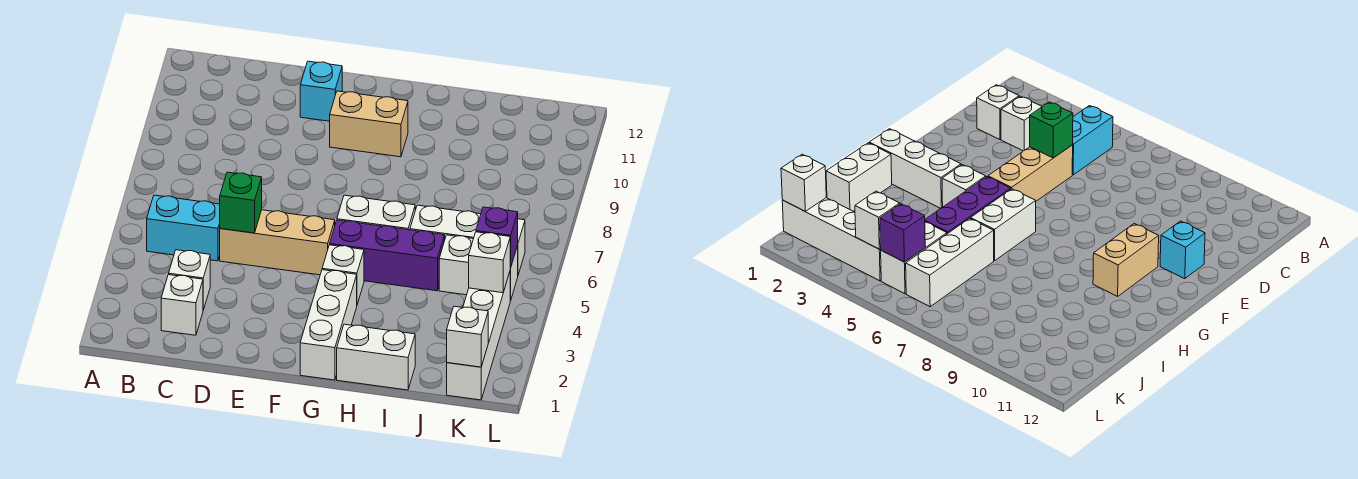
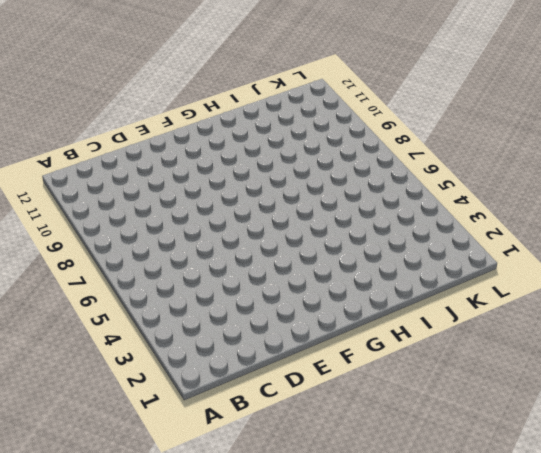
none -> cyan brick B5:C5 level 1
none -> white brick C2 level 1
none -> white brick C3 level 1

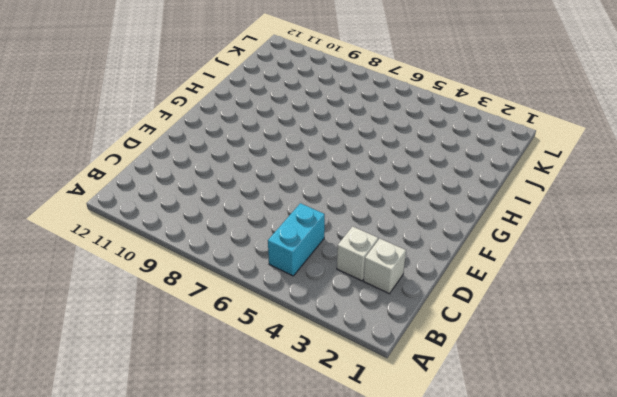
none -> tan brick D5:F5 level 1
none -> cyan brick E11 level 1
none -> tan brick F10:G10 level 1

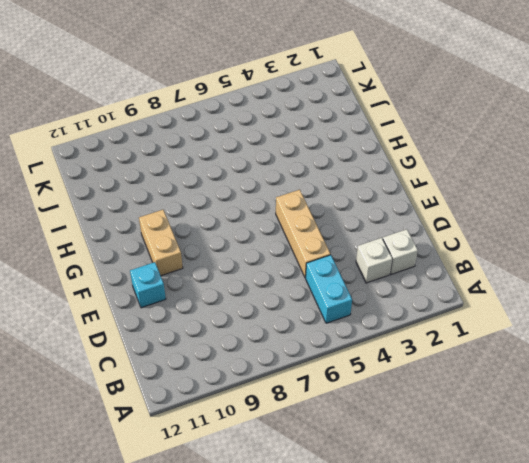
none -> white brick G1:G3 level 1
none -> white brick G4 level 1
none -> purple brick G5:I5 level 1

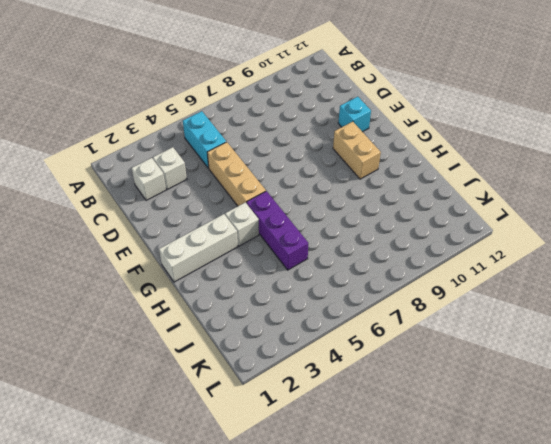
none -> white brick G6:H6 level 1
none -> white brick H1:I1 level 1
none -> white brick I6:K6 level 1

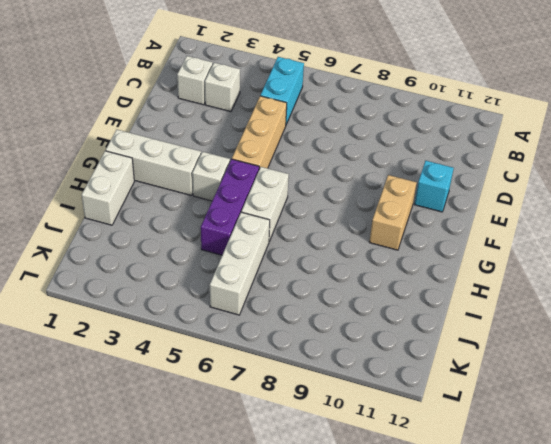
none -> white brick J5:K5 level 1
none -> white brick K1:K4 level 1
none -> green brick D5 level 2

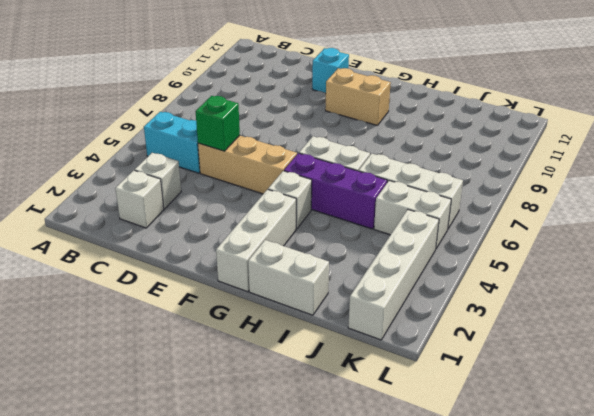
none -> white brick K1 level 2
none -> white brick K4 level 2
none -> purple brick K5 level 2

